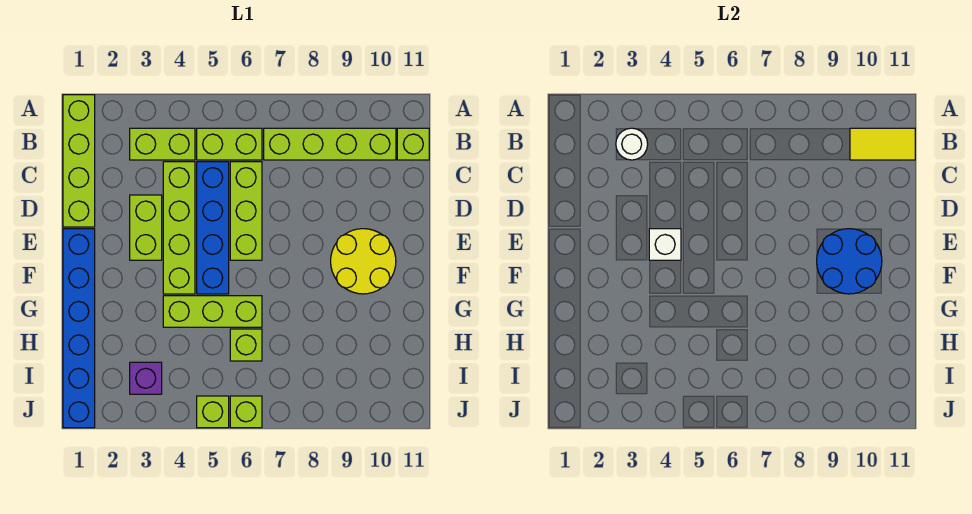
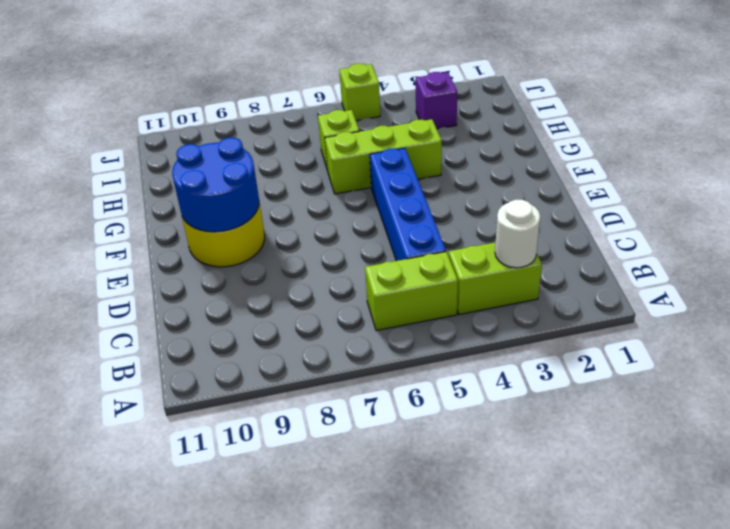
none -> lime brick A1:D1 level 1
none -> lime brick B7:B10 level 1
none -> lime brick B11 level 1

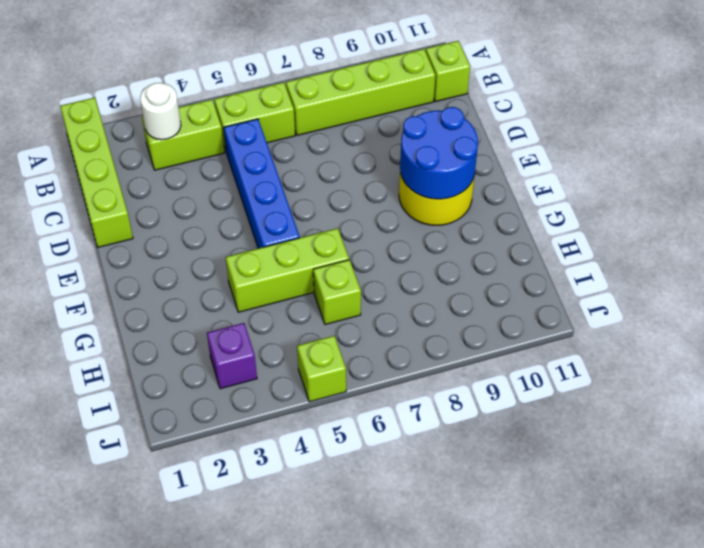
none -> lime brick C4:F4 level 1
none -> lime brick C6:E6 level 1
none -> lime brick D3:E3 level 1

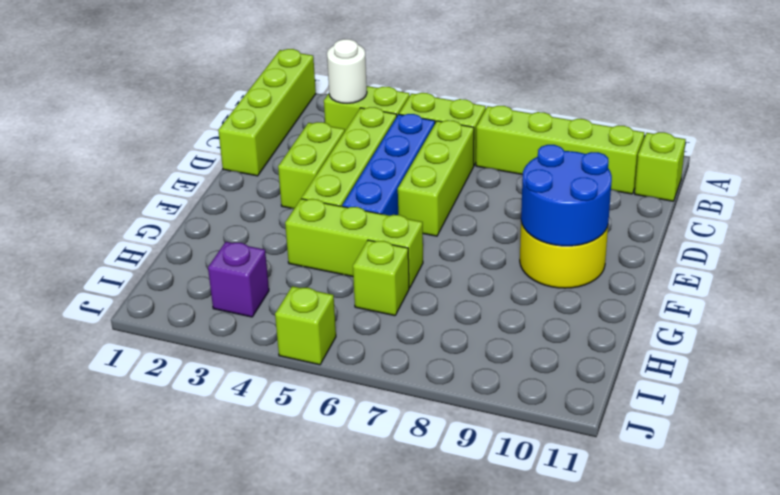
none -> blue brick E1:J1 level 1
none -> lime brick J6 level 1
none -> yellow tile B10:B11 level 2

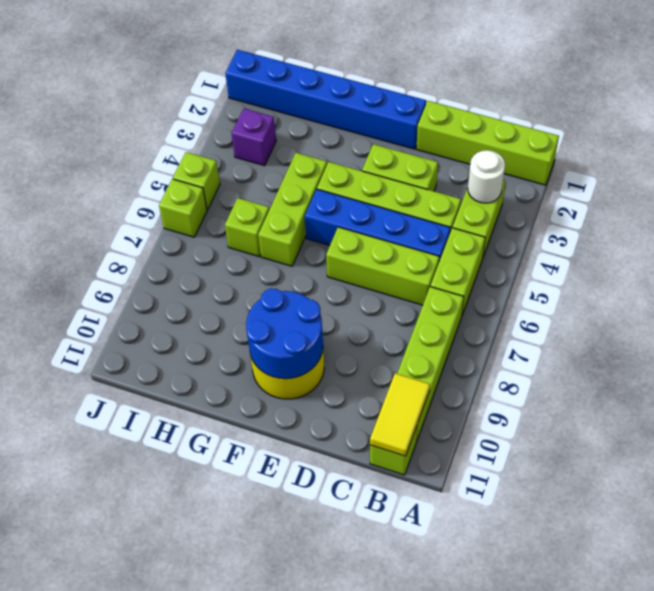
none -> white brick E4 level 2

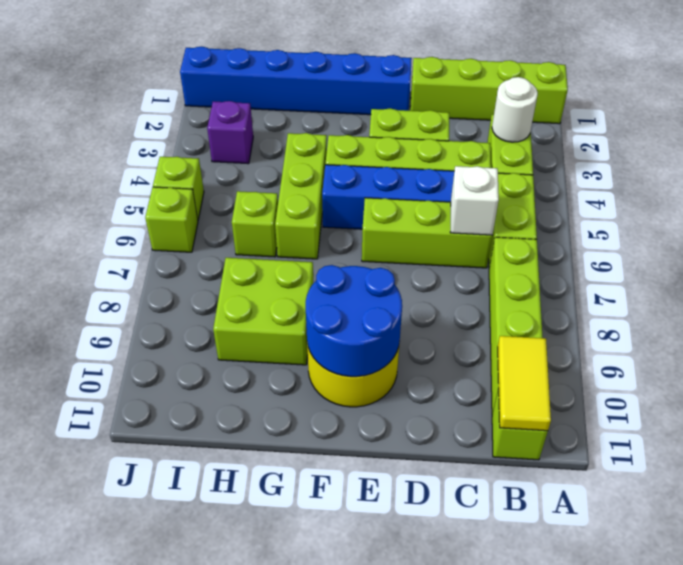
white brick C6 level 2 -> white brick E4 level 2
lime brick G8:H9 level 1 -> none

